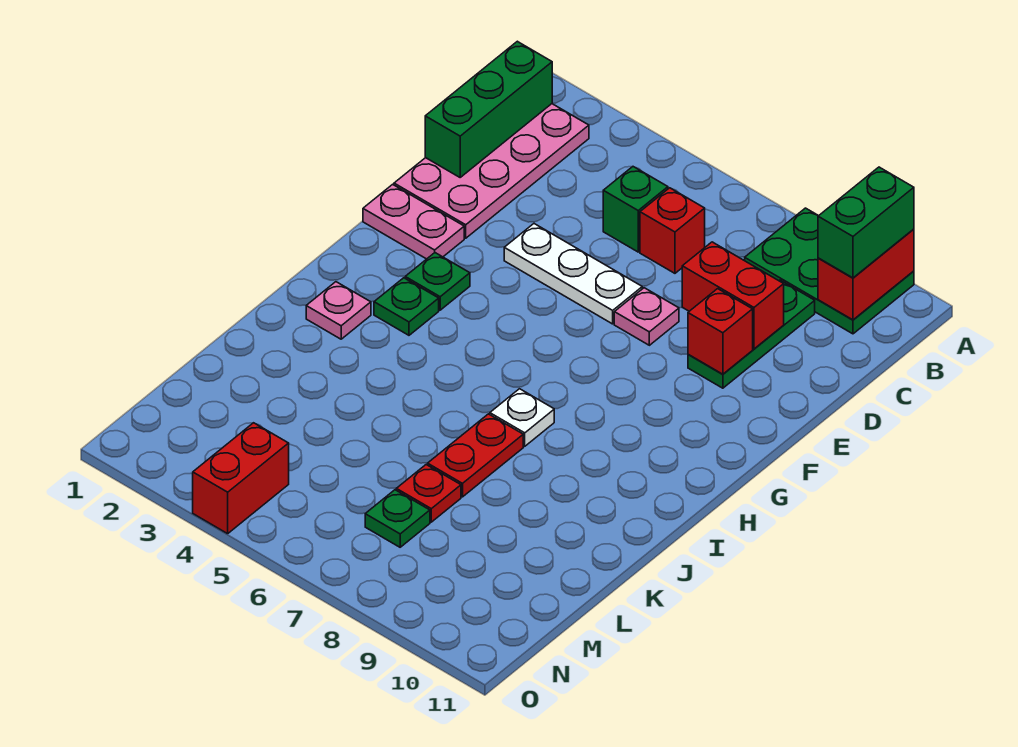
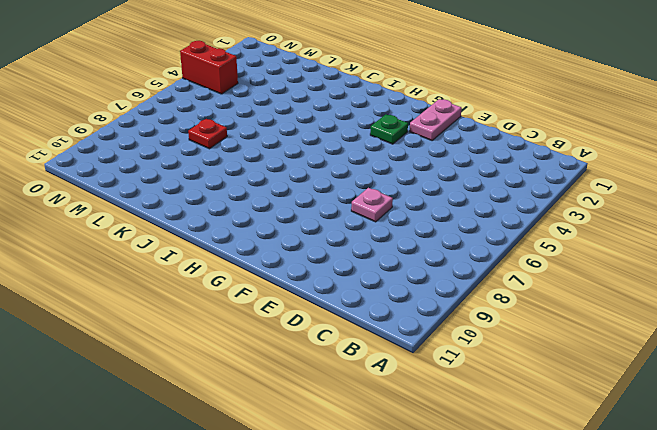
none -> green plate A8:B10 level 1
none -> pink plate B1:E2 level 1
none -> green brick C5 level 1

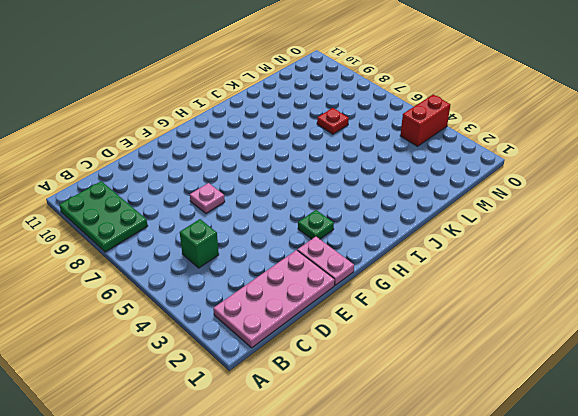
none -> red brick C6 level 1
none -> green plate C9:E9 level 1
none -> white plate E4:E6 level 1

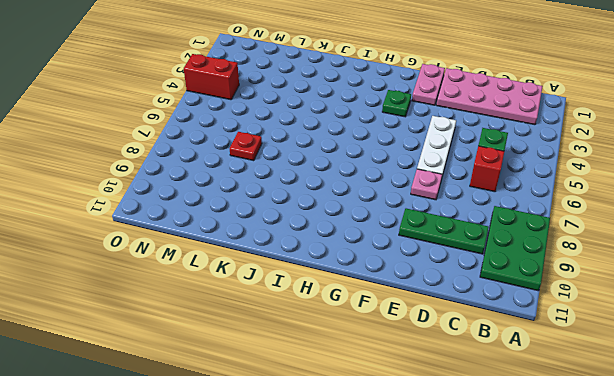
none -> green plate H3 level 1
none -> pink plate I2 level 1
none -> white plate I7 level 1

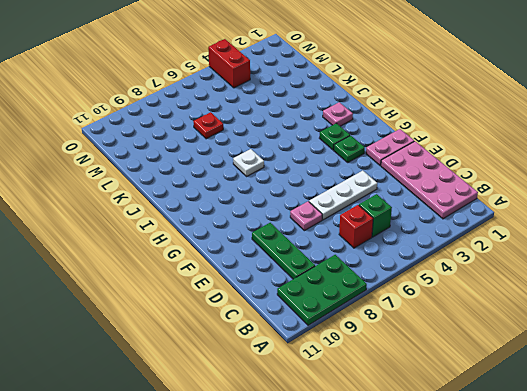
none -> red plate J7:K7 level 1
none -> green plate M7 level 1
none -> red brick A10:B10 level 2

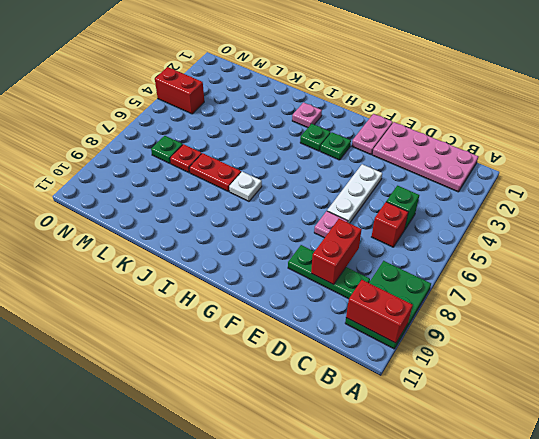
none -> green brick B1:D1 level 2
none -> red brick E9 level 2
none -> green brick A10:B10 level 3

